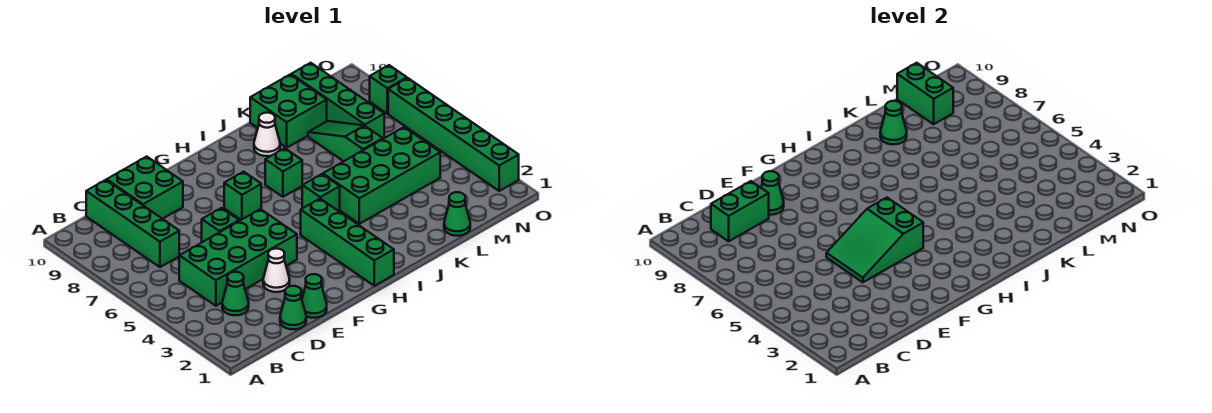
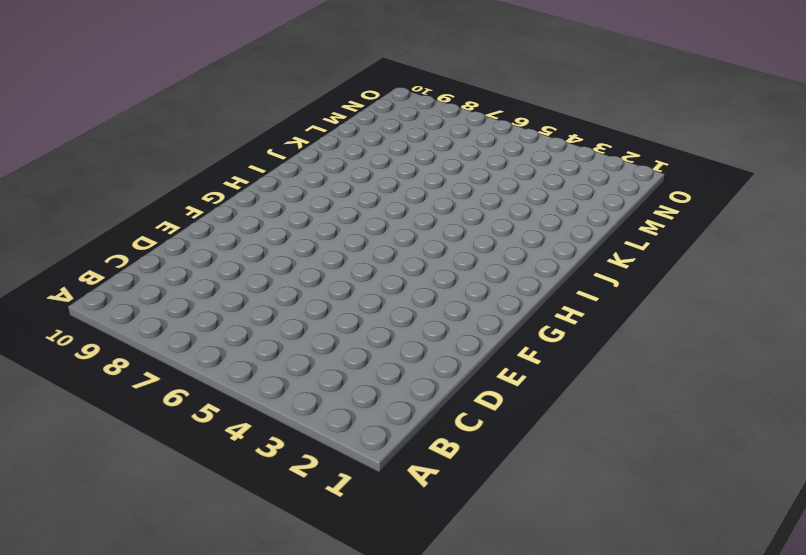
none -> green cone C3 level 1
none -> green brick C4:F5 level 1
none -> green brick C7:C10 level 1

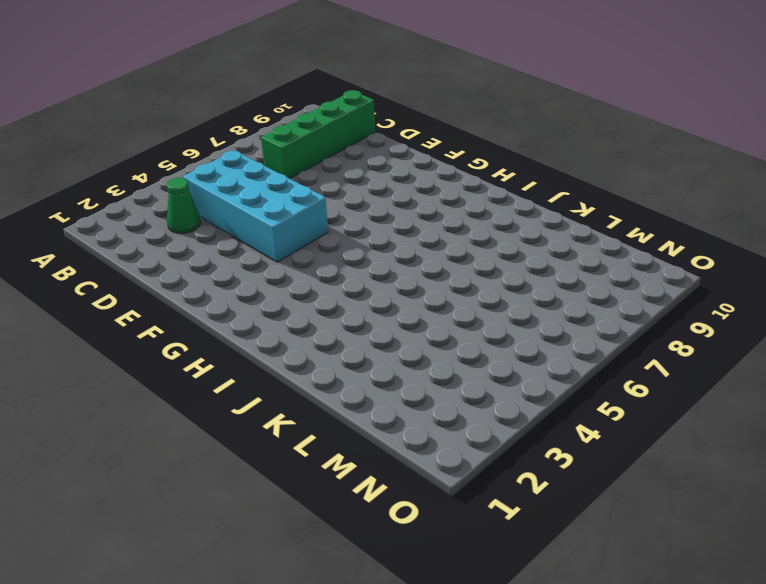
cyan brick C4:F5 level 1 -> green brick C4:F5 level 1
none -> green cone D1 level 1
none -> green brick D9:E10 level 1
none -> green cone E1 level 1

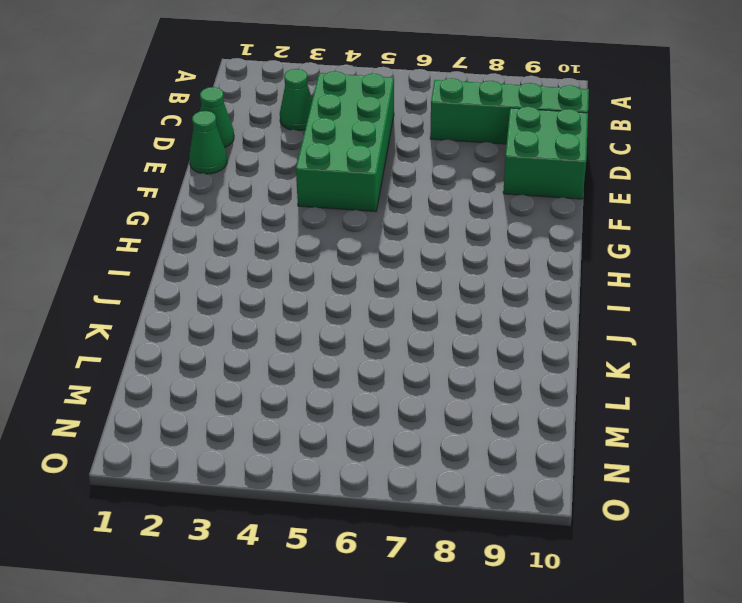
none -> white cone E3 level 1
none -> green brick E6 level 1
none -> green brick G7 level 1

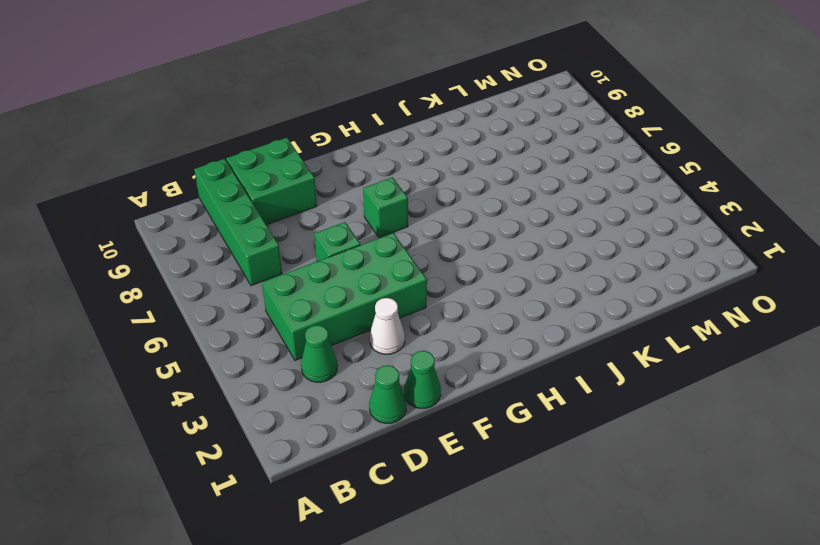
none -> green brick H1:H4 level 1
none -> green brick I5 level 1
none -> green brick I7 level 1

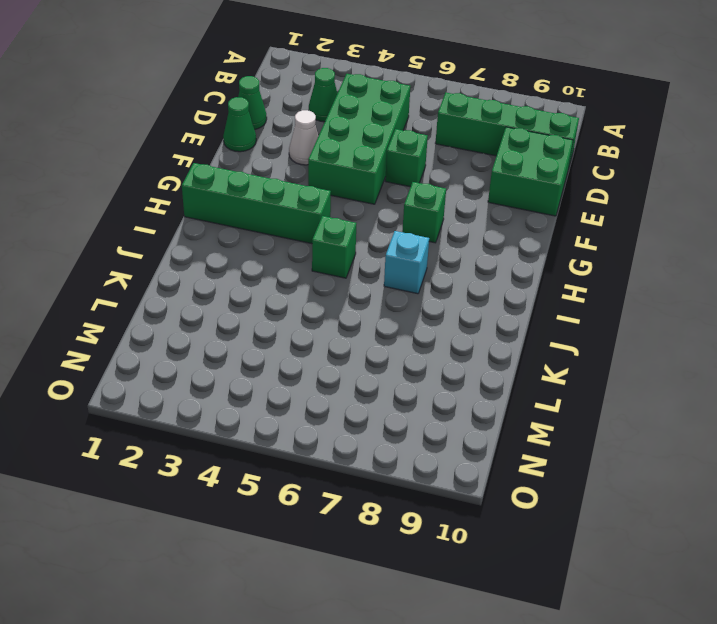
cyan brick I7 level 1 -> green brick I7 level 1
none -> green brick J4:M5 level 1
none -> white cone J9 level 1
none -> green brick K9:L10 level 1

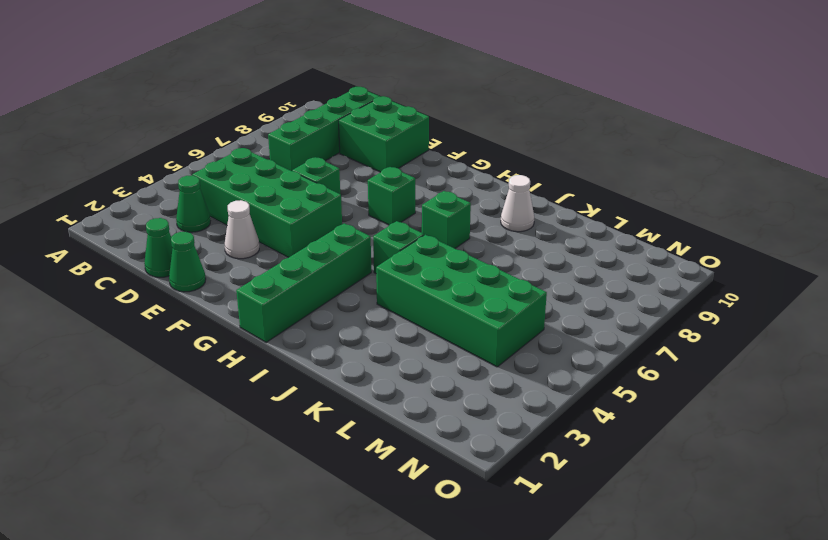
none -> green brick K9:L10 level 1
none -> green cone L1 level 1
none -> green slope L6:L8 level 1 top 6

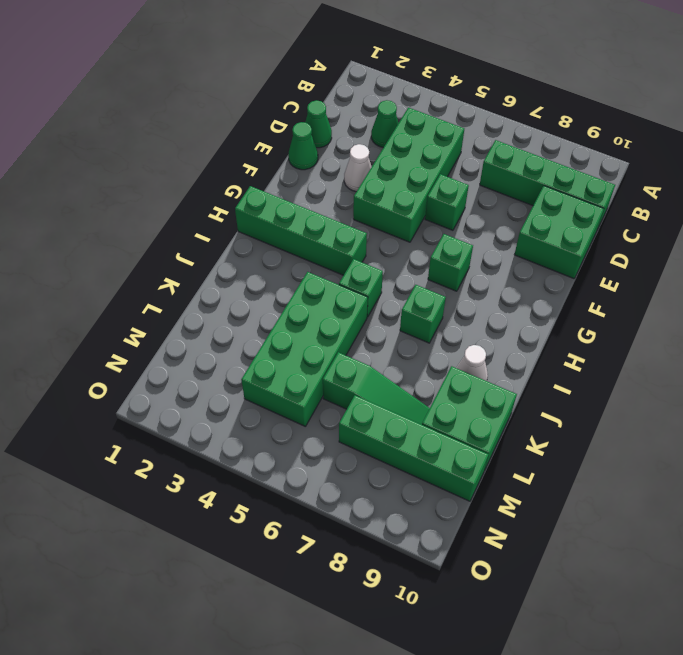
none -> green cone L1 level 1
none -> green brick O2:O7 level 1
none -> green brick O8 level 1

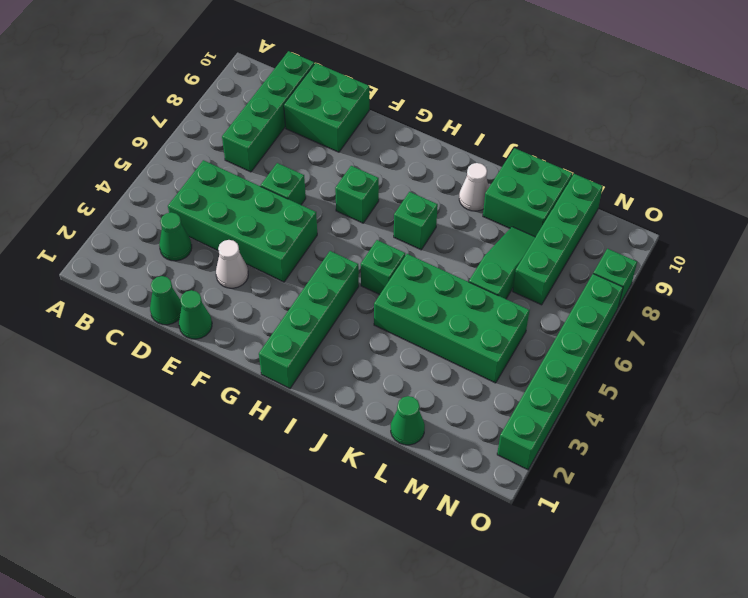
none -> green brick C9:D9 level 2
none -> green slope E4:G5 level 2 top G
none -> green cone E9 level 2

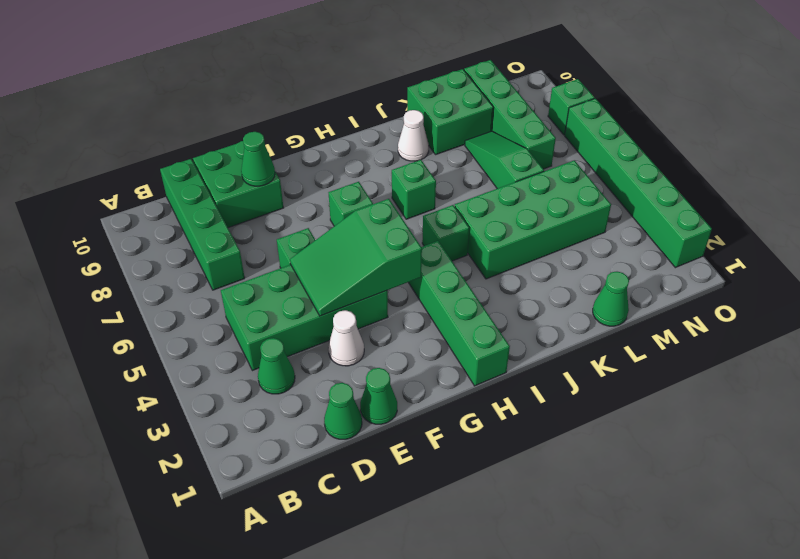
none -> green brick C9:D9 level 2
none -> green cone K9 level 2
none -> green brick M9:M10 level 2

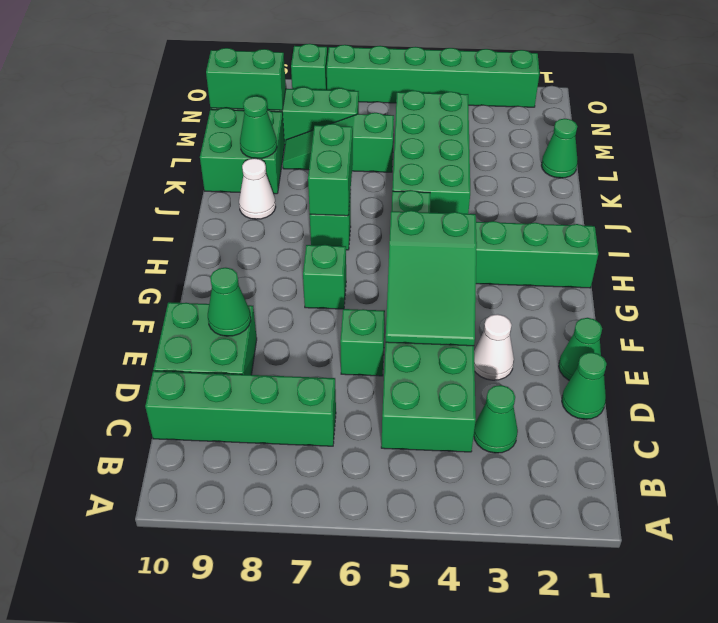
green brick I7:J7 level 2 -> green brick C9:D9 level 2

